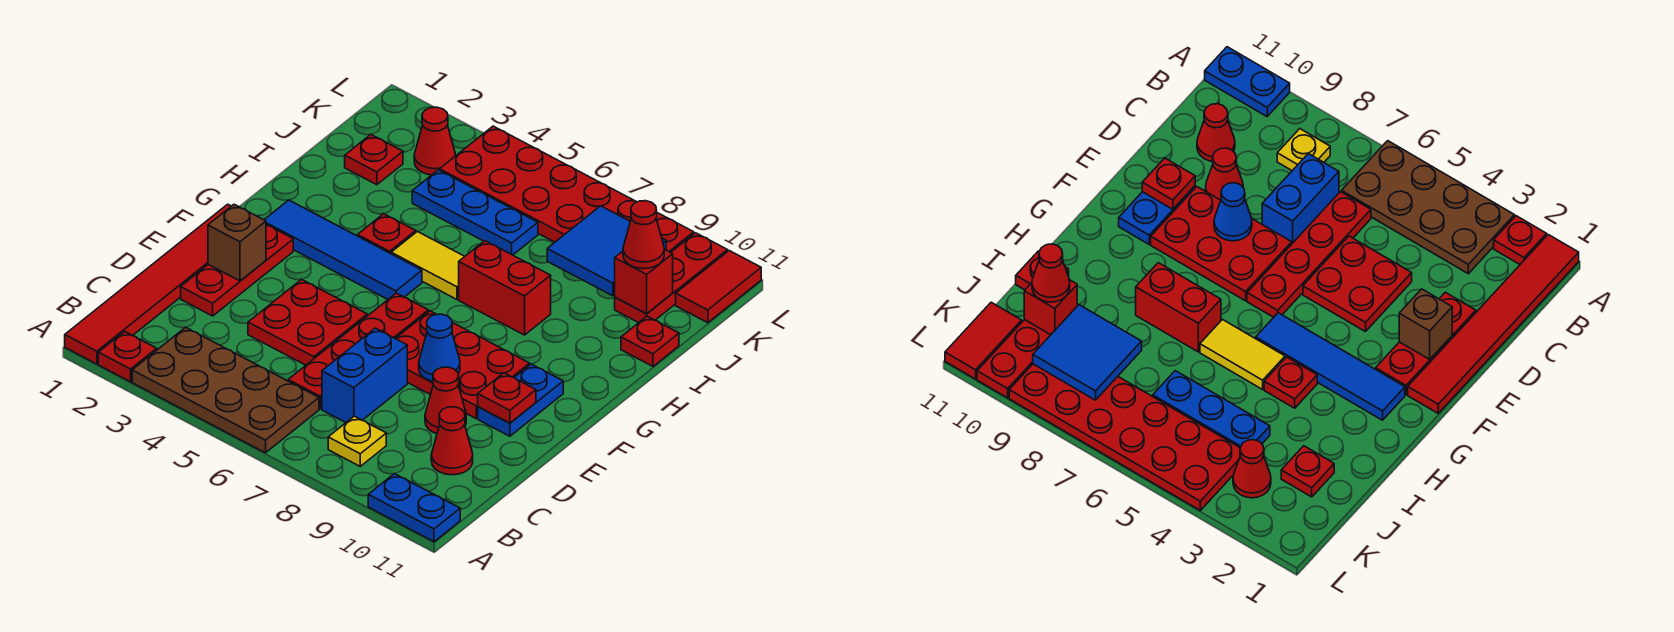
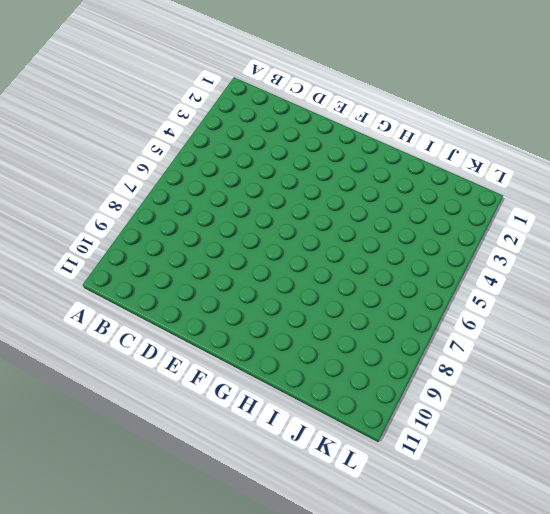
none -> red tile A1:F1 level 1
none -> red plate A2 level 1
none -> brown plate A3:B6 level 1
none -> blue plate A10:A11 level 1

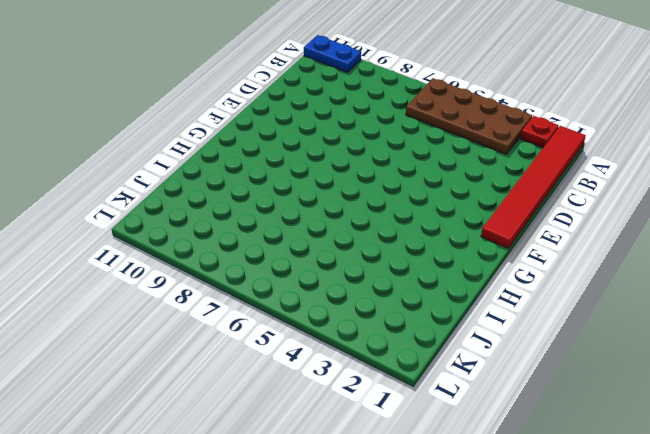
none -> yellow plate B8 level 1
none -> red plate C6:F6 level 1
none -> blue brick C7:D7 level 1
none -> red cone C10 level 1

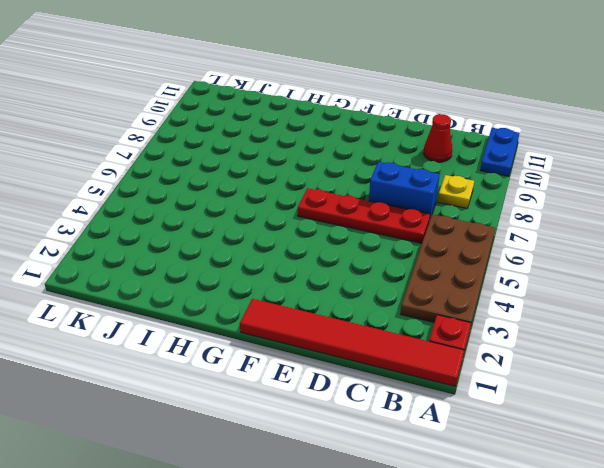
none -> red plate D2:F2 level 1
none -> red plate D4:E5 level 1
none -> red cone D9 level 1
none -> red plate E7:F9 level 1

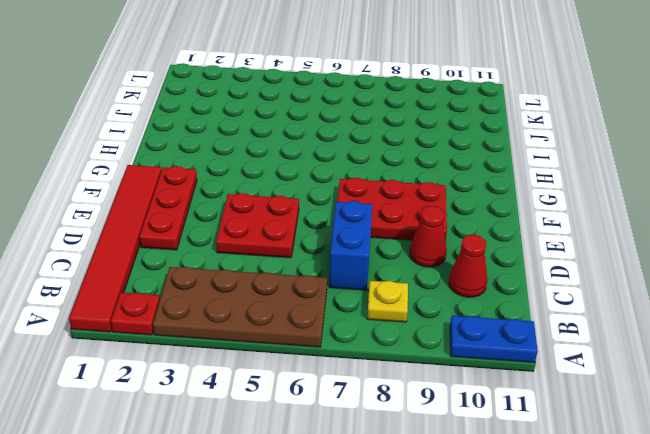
none -> red plate C6:F6 level 1
none -> blue plate E10:F10 level 1
none -> blue tile G2:G5 level 1
none -> red plate H4 level 1

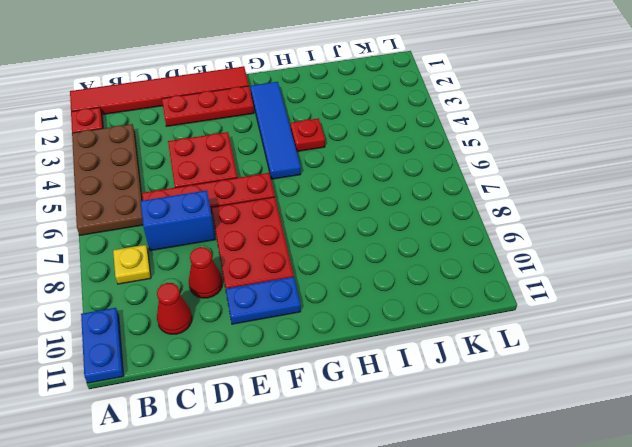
none -> yellow tile H5:H6 level 1
none -> red brick H7:H8 level 1
none -> red plate I11 level 1
none -> red plate J2 level 1

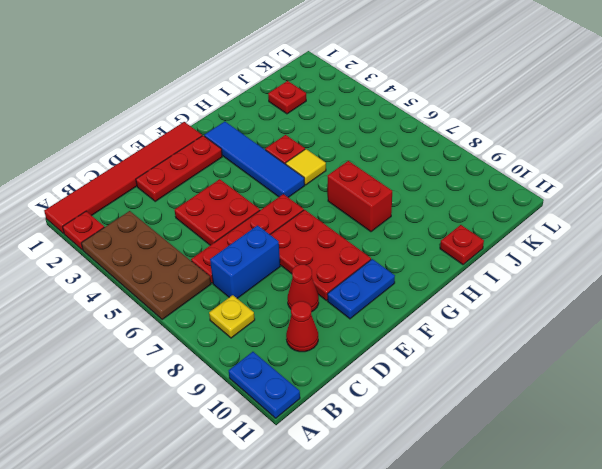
yellow tile H5 level 1 -> yellow tile H5:H6 level 1
none -> blue plate J4:J6 level 1
none -> red plate J10:L10 level 1
none -> red cone K3 level 1
none -> red plate K4:L9 level 1

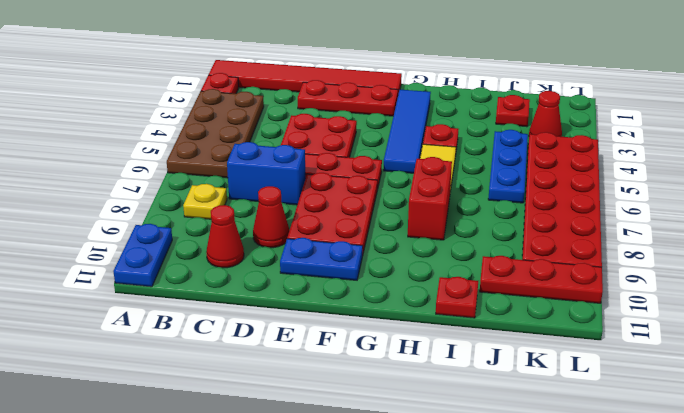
none -> red tile K11:L11 level 1
none -> brown brick E2 level 2
none -> blue cone E8 level 2
none -> red plate E10 level 2

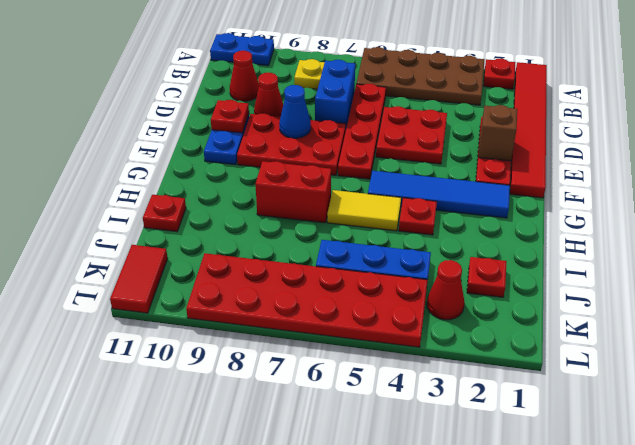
none -> red plate J10:L10 level 1
none -> blue tile J8:K9 level 2
none -> red brick J10 level 2
none -> red cone J10 level 3

